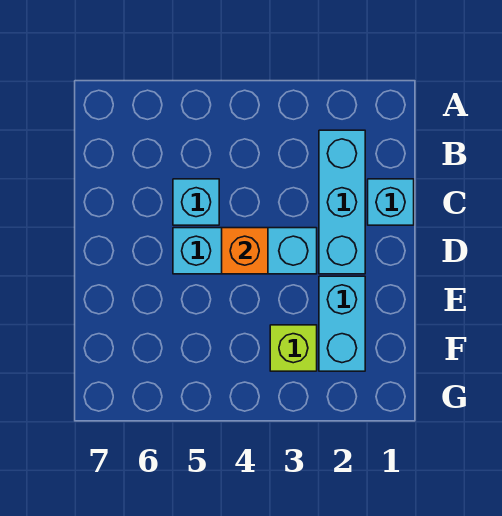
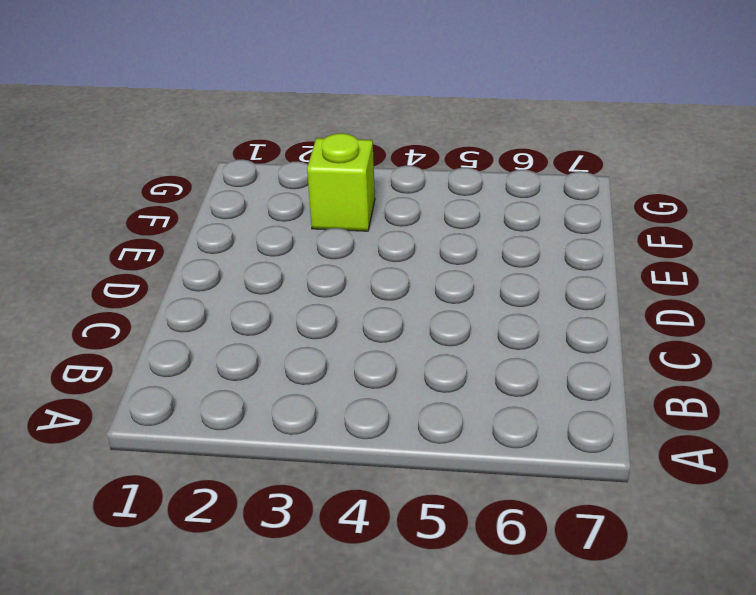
none -> cyan brick B2:D2 level 1
none -> cyan brick C1 level 1

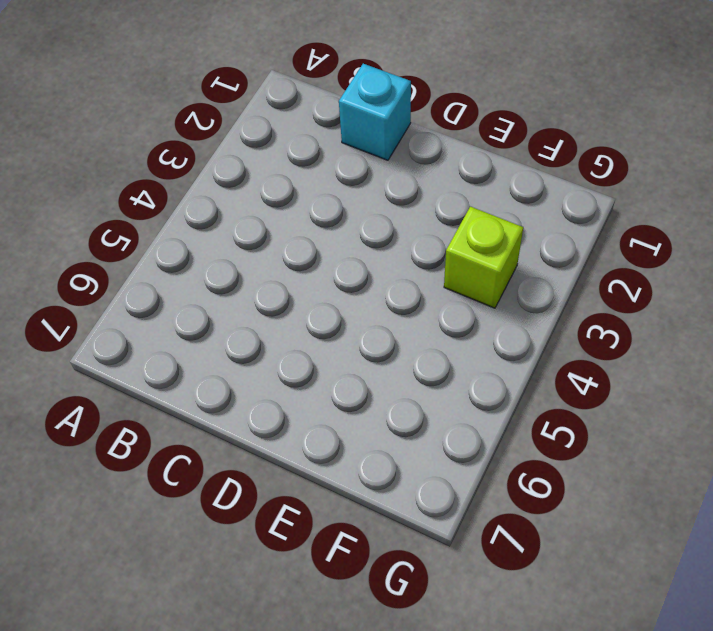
none -> cyan brick B2:D2 level 1
none -> cyan brick C5 level 1

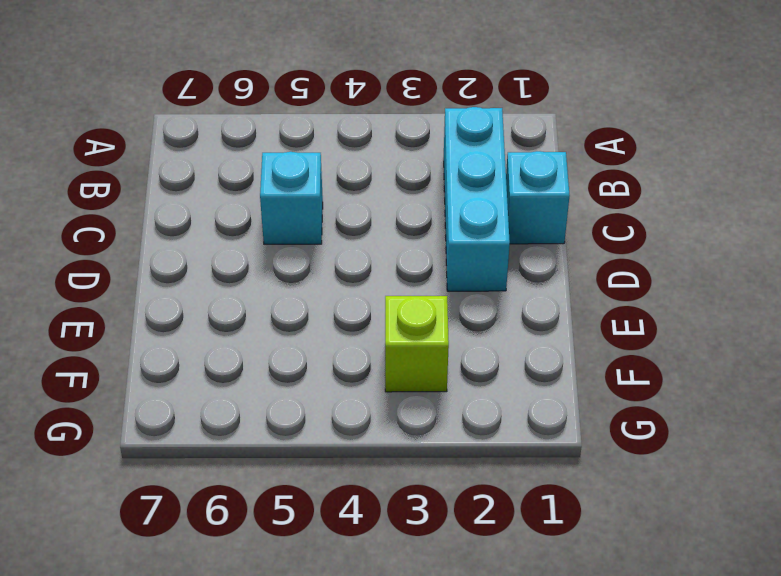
none -> cyan brick D3:D5 level 1
none -> cyan brick E2:F2 level 1

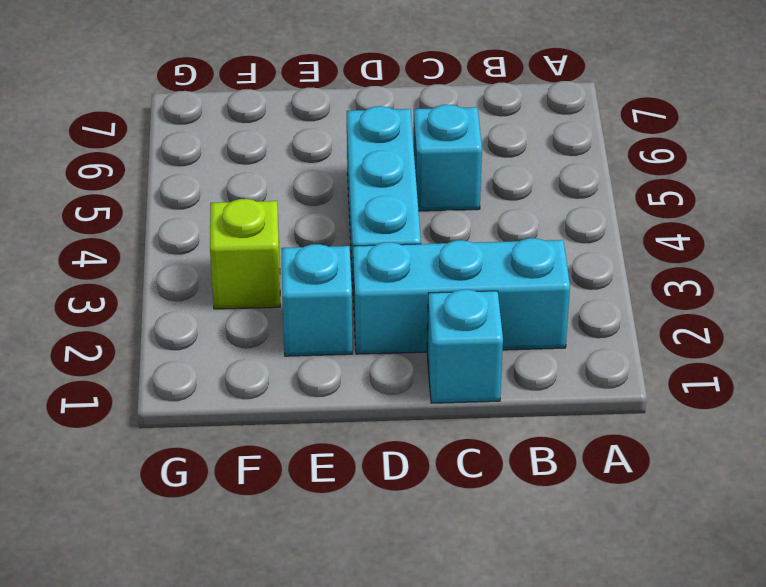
cyan brick E2 level 1 -> cyan brick E2:F2 level 1
none -> orange brick D4 level 2

